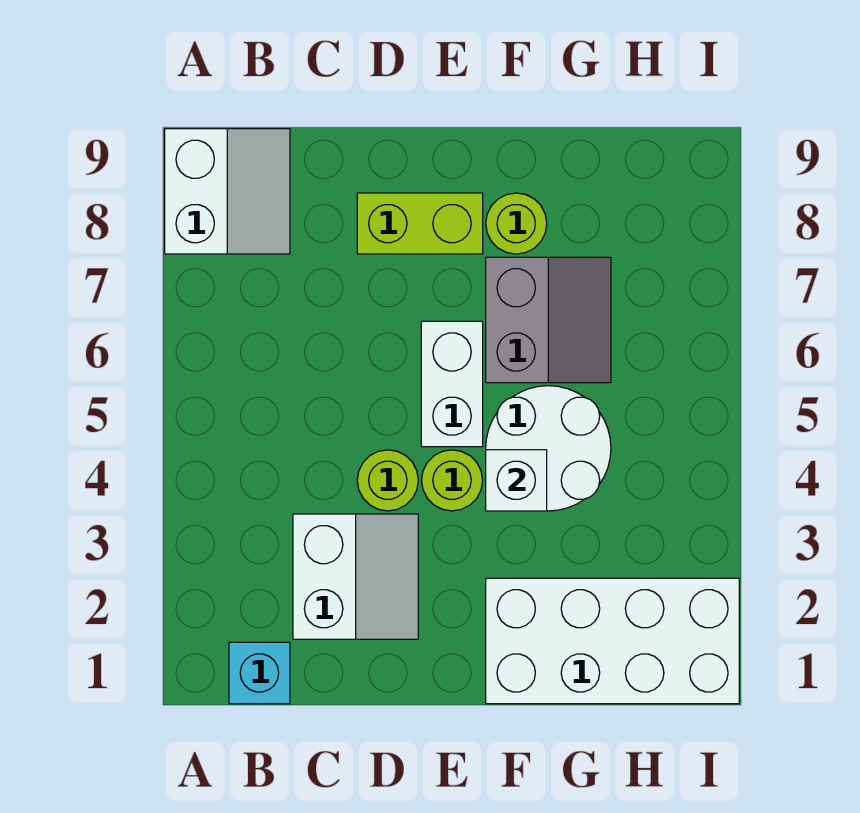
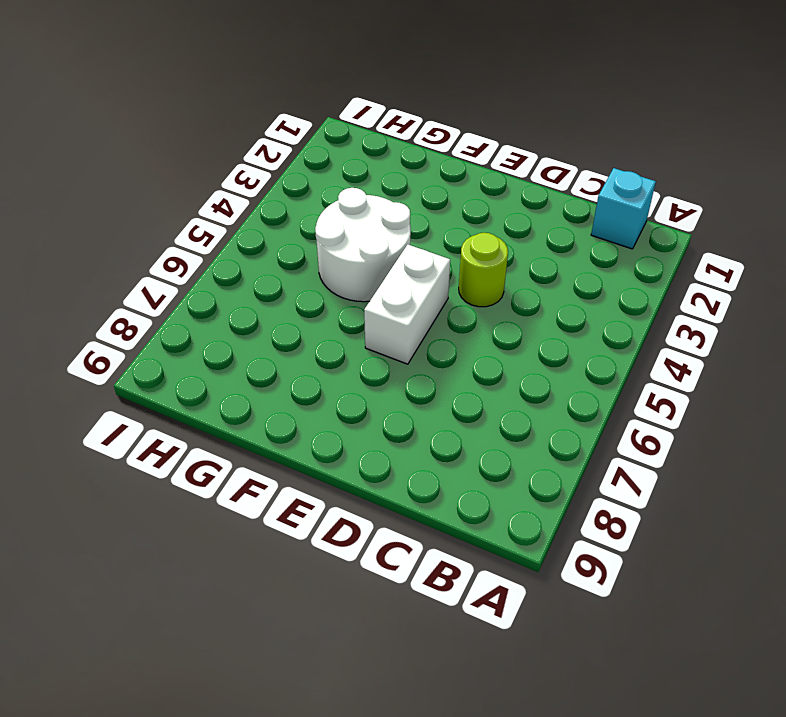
none -> white slope A8:B9 level 1 top A
none -> white slope C2:D3 level 1 top C
none -> lime brick D8:E8 level 1

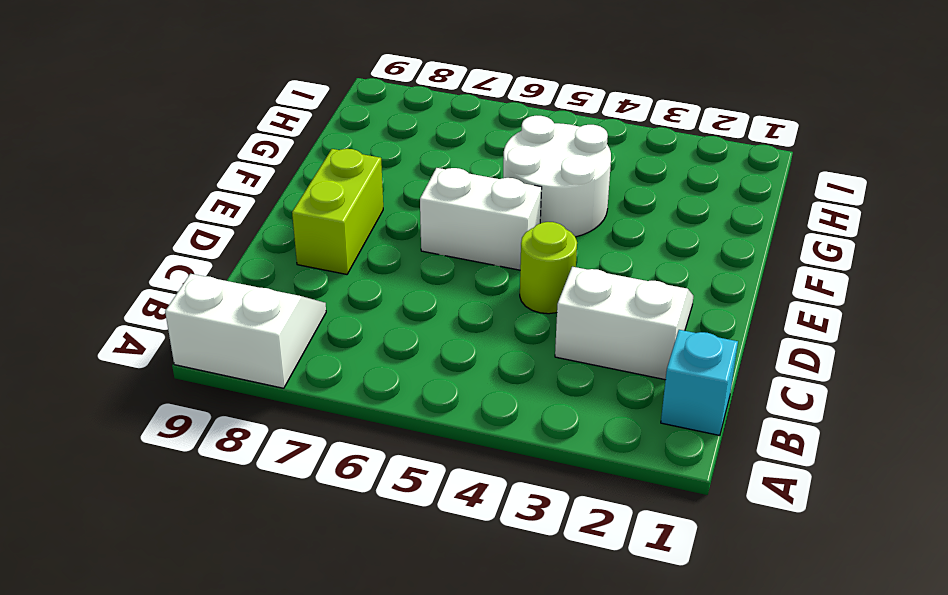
none -> lime round brick E4 level 1
none -> white brick F1:I2 level 1
none -> grey slope F6:G7 level 1 top F

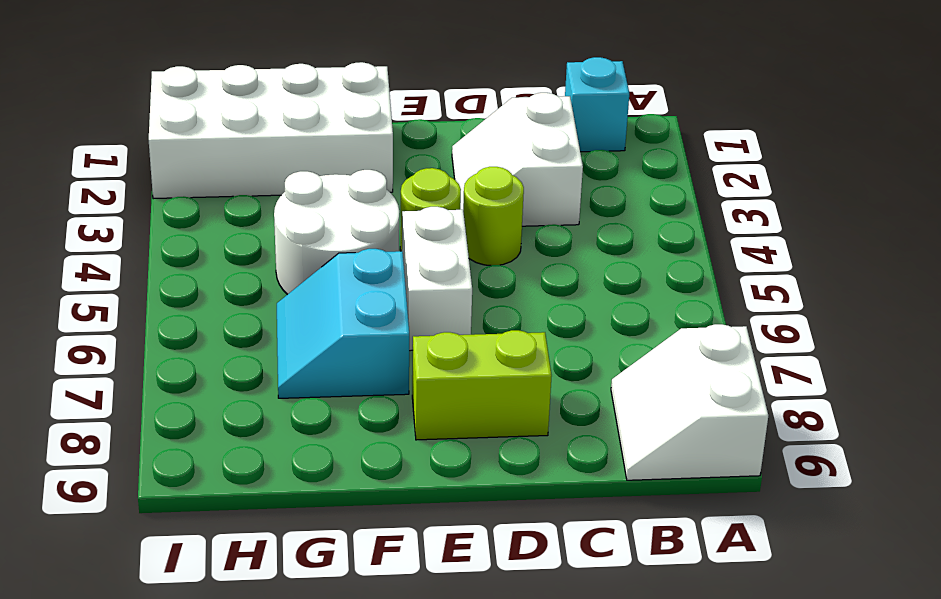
cyan slope F6:G7 level 1 top F -> grey slope F6:G7 level 1 top F
none -> lime round brick F8 level 1
none -> white brick F4 level 2

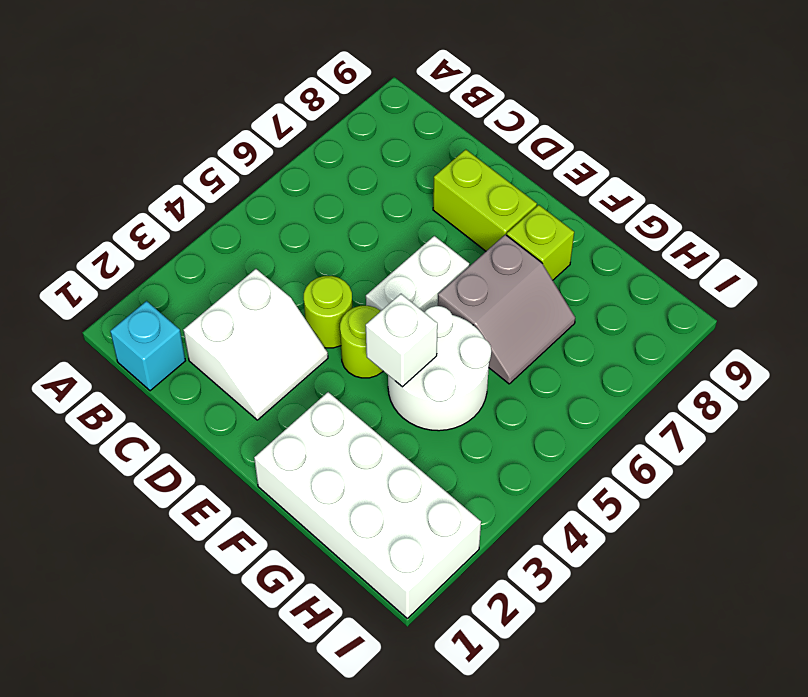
lime brick F8 level 1 -> lime round brick F8 level 1
none -> white slope A8:B9 level 1 top A

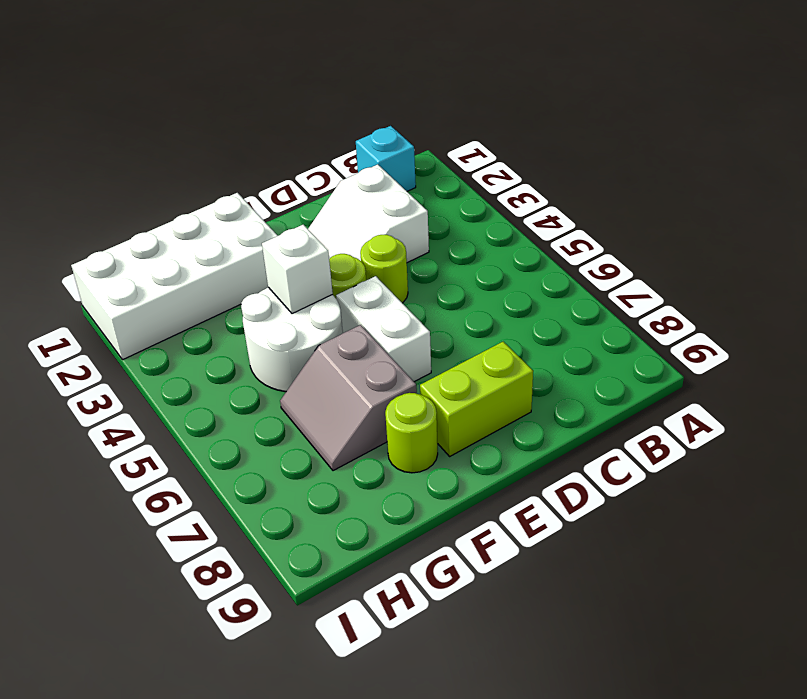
none -> white slope A8:B9 level 1 top A

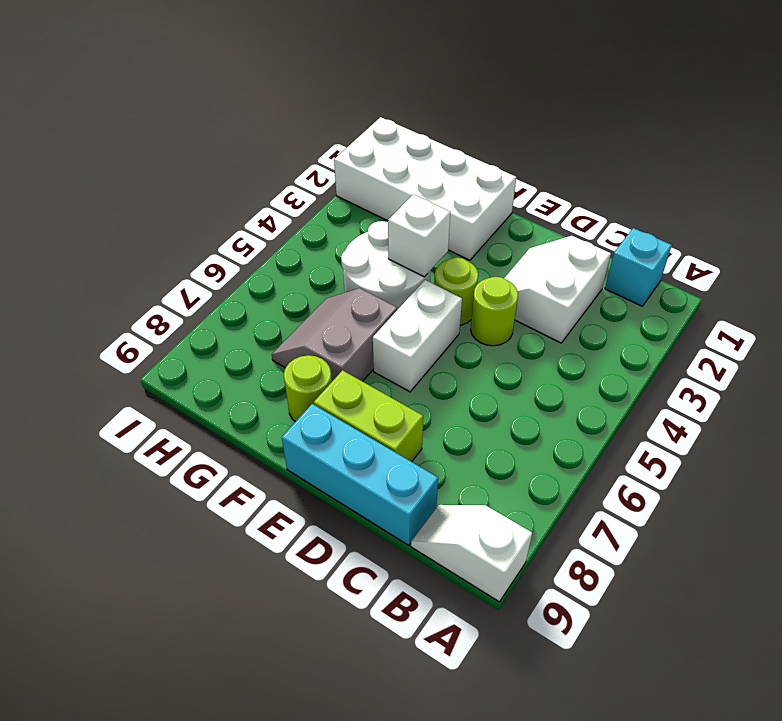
white slope A9:B9 level 1 top A -> white slope A8:B9 level 1 top A
cyan brick C9:E9 level 1 -> none

